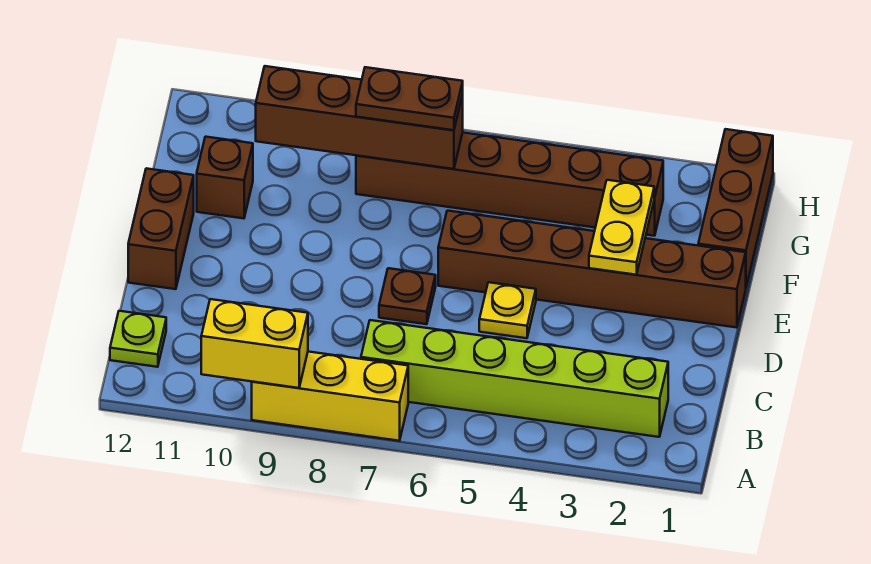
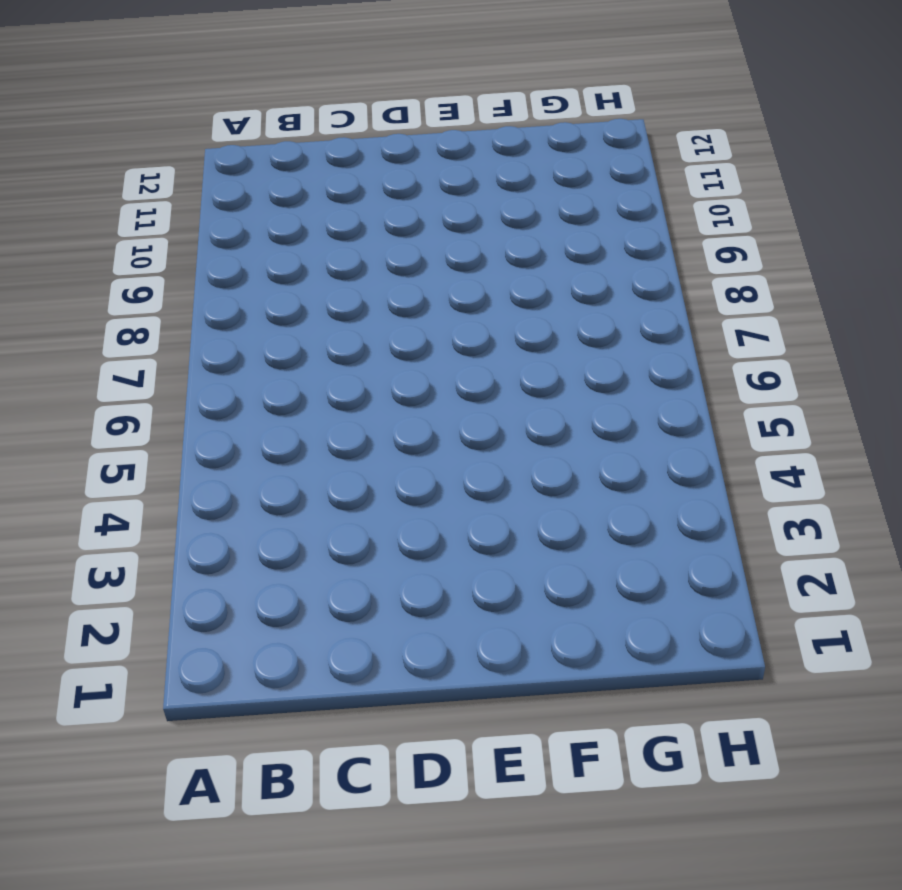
none -> yellow brick A7:A9 level 1
none -> lime brick B2:B7 level 1
none -> lime plate B12 level 1

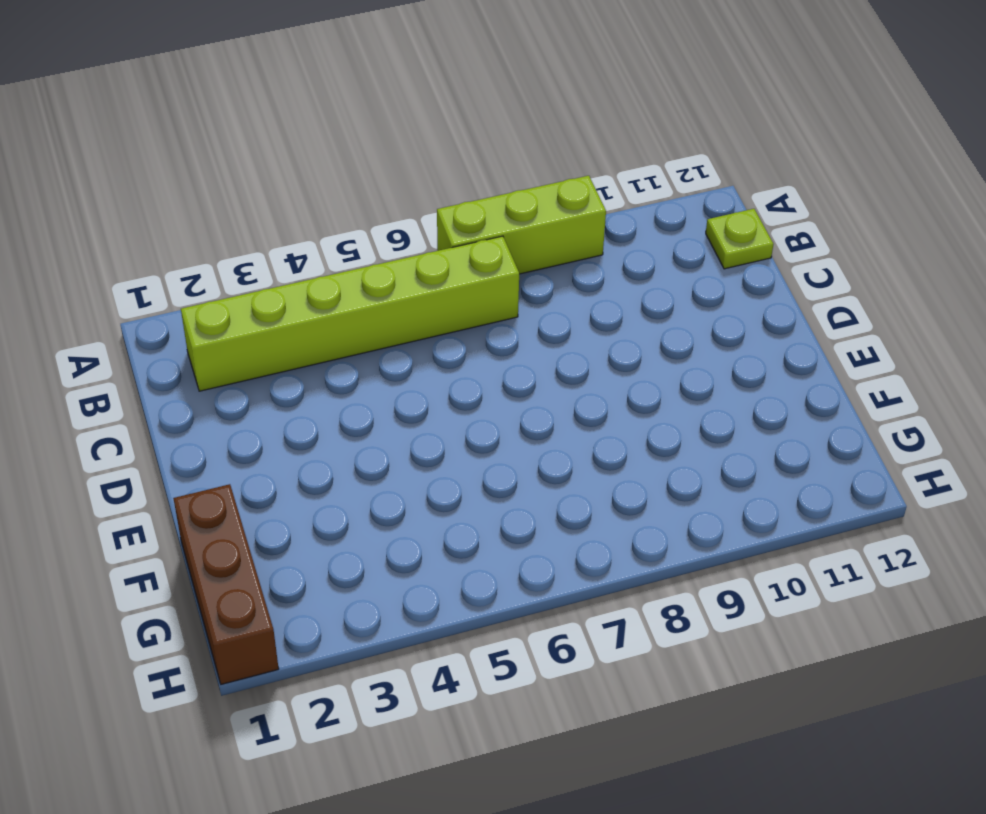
lime brick A7:A9 level 1 -> yellow brick A7:A9 level 1
none -> yellow plate D5 level 1
none -> brown plate D7 level 1
none -> brown brick D12:E12 level 1

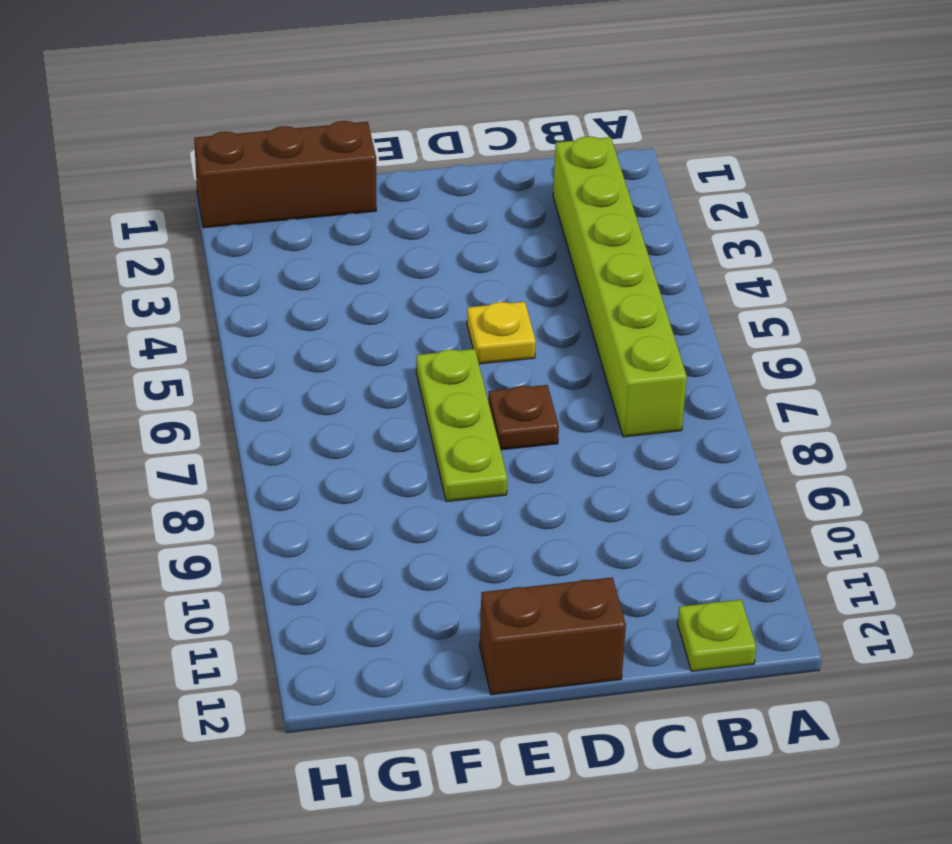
lime plate E6:E8 level 1 -> brown brick E1:E6 level 1
none -> yellow brick A7:A9 level 1
none -> brown brick F11 level 1
none -> brown brick G3:G8 level 1

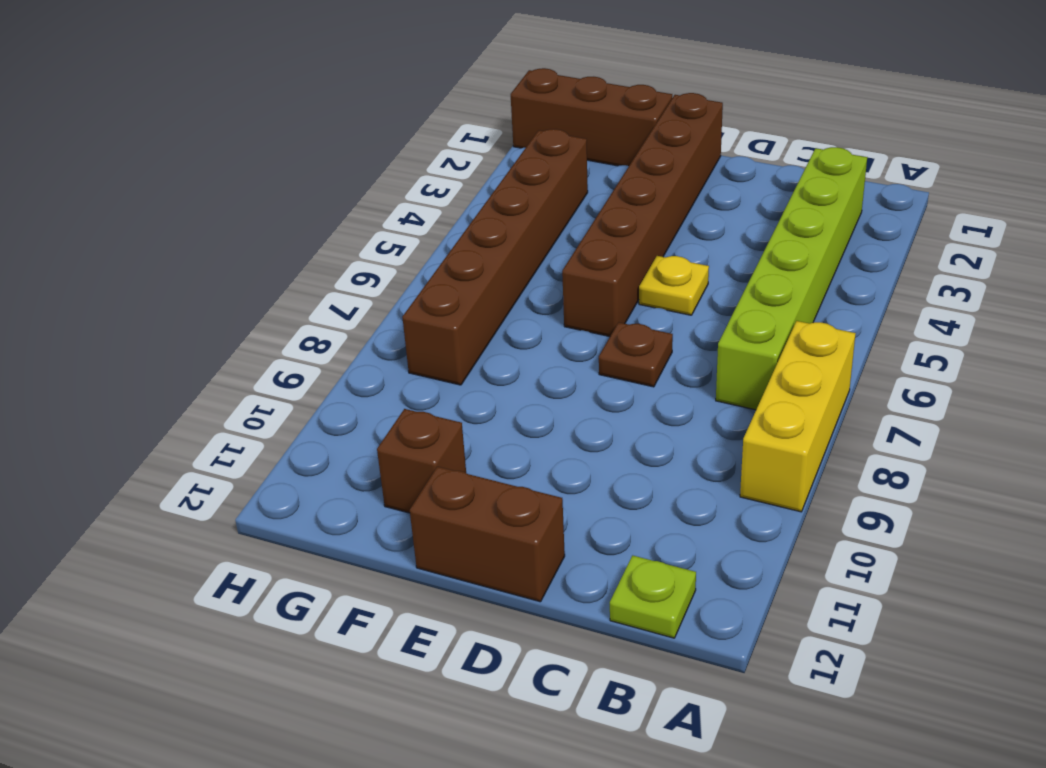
none -> yellow brick A9:A10 level 2
none -> yellow plate E3:F3 level 2
none -> brown brick G7:G10 level 2

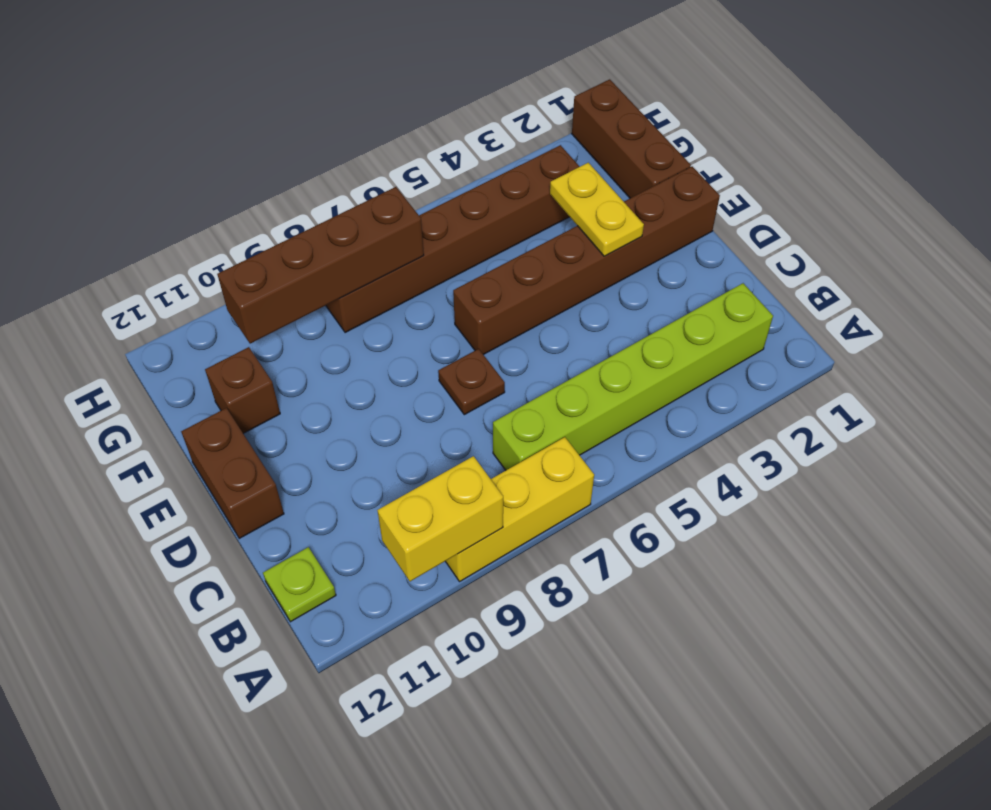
none -> yellow plate D5 level 1
none -> brown plate G7:G8 level 3

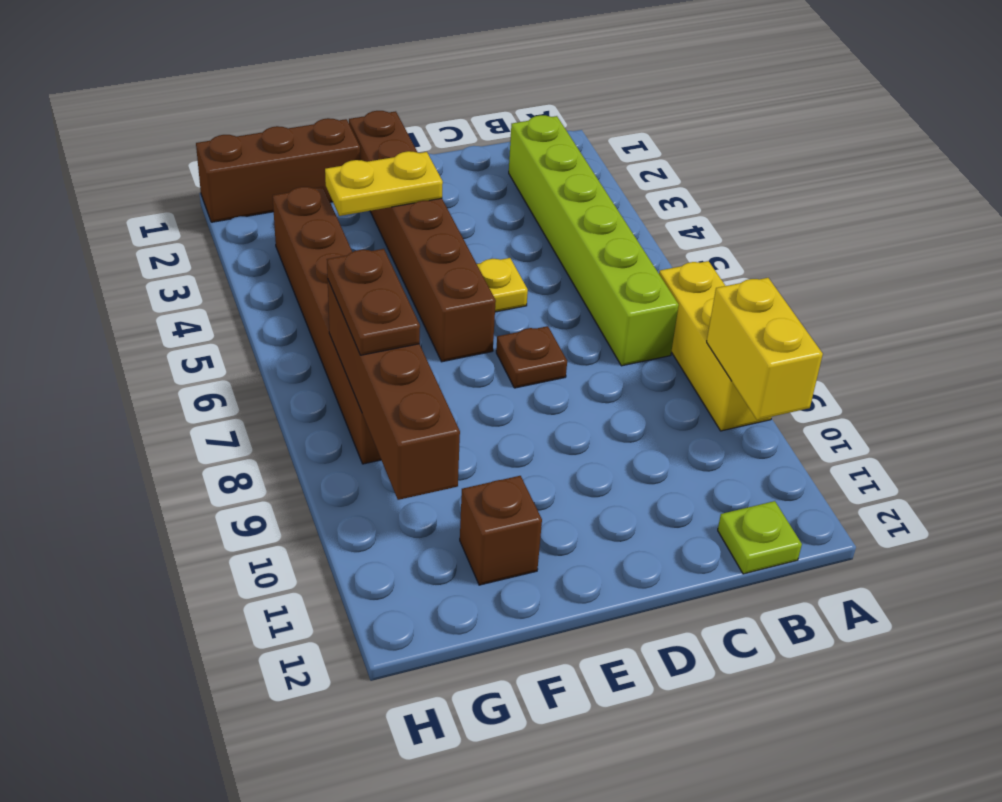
none -> brown brick D12:E12 level 1

